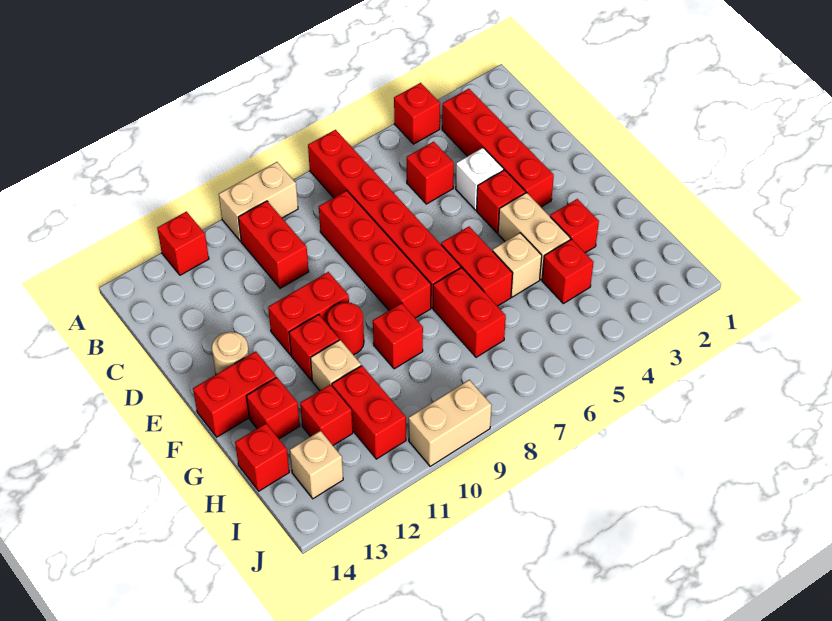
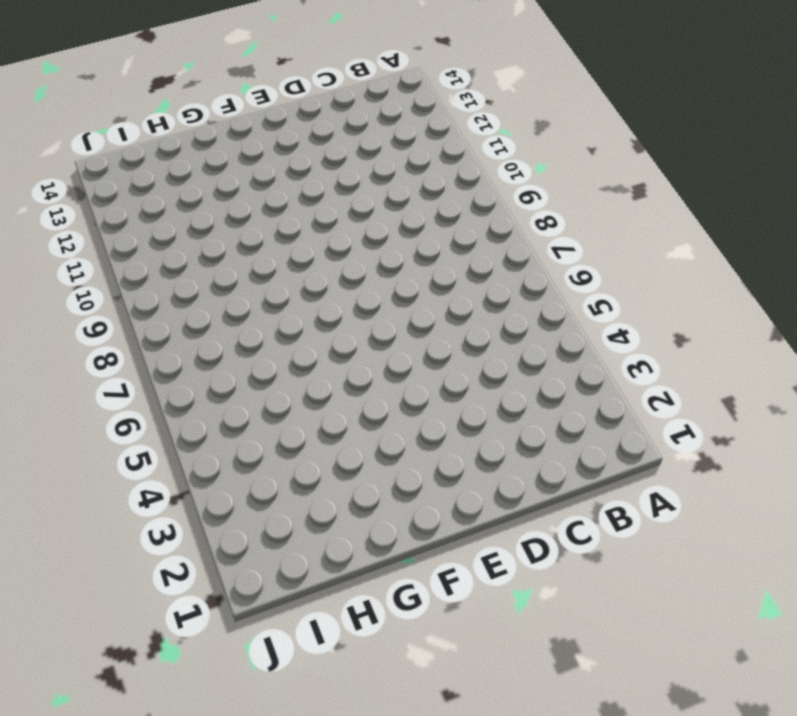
none -> red brick A4 level 1
none -> red brick A7:F7 level 1
none -> tan brick A9:A10 level 1

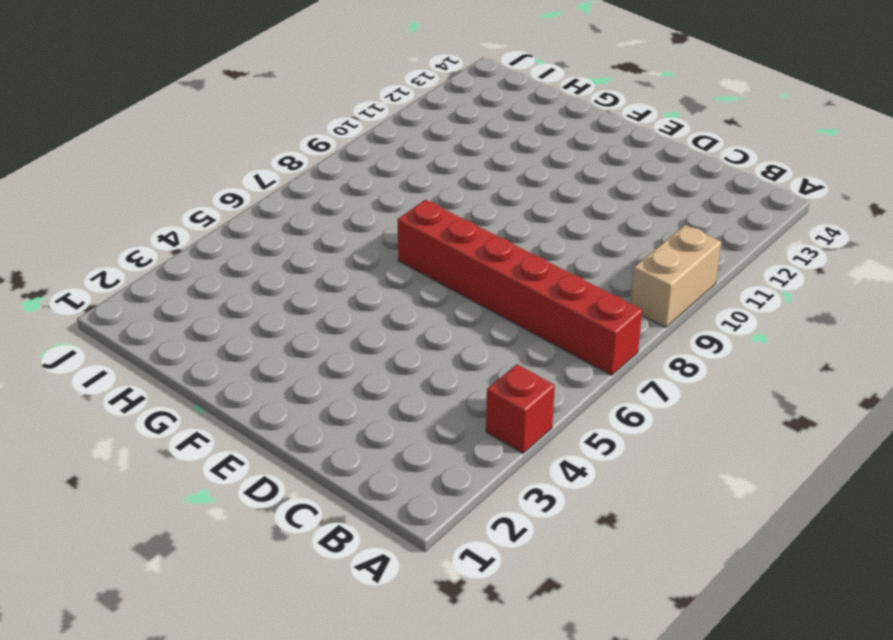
none -> red brick A12 level 1
none -> red brick B3:E3 level 1
none -> red brick B10:C10 level 1

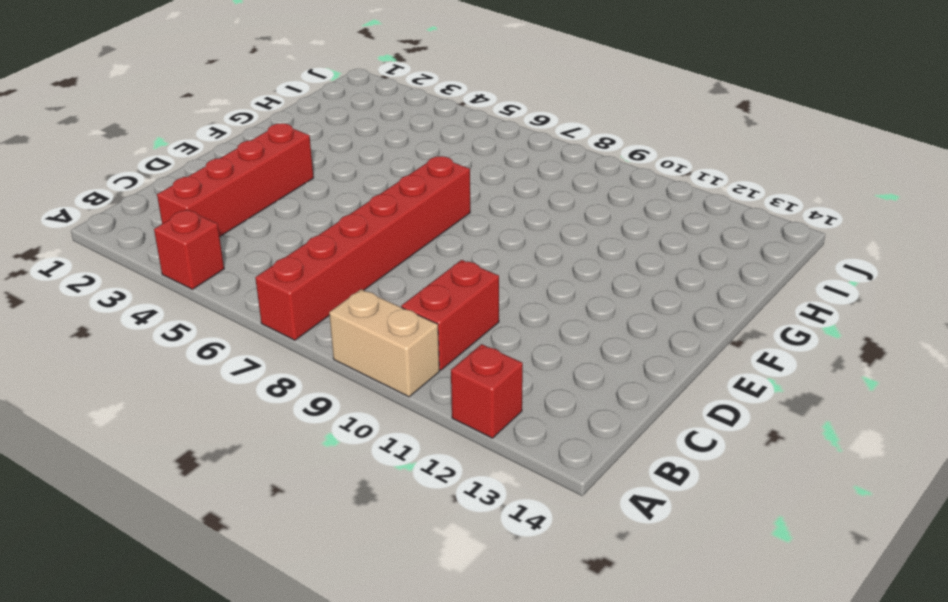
none -> red brick C5 level 1
none -> red brick C8:F8 level 1
none -> white brick D4 level 1

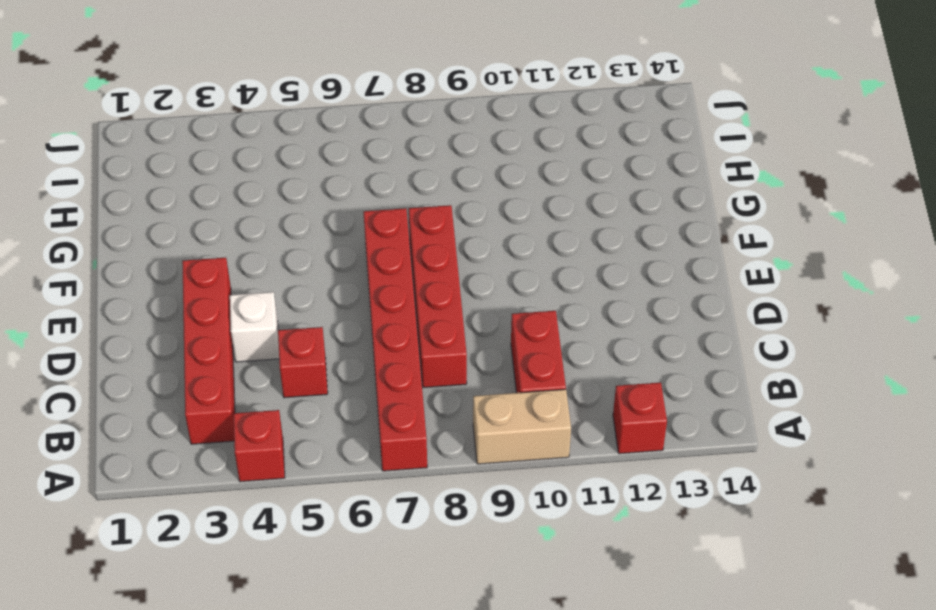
none -> red brick E4 level 1
none -> red brick E10:E11 level 1
none -> tan round brick E13 level 1

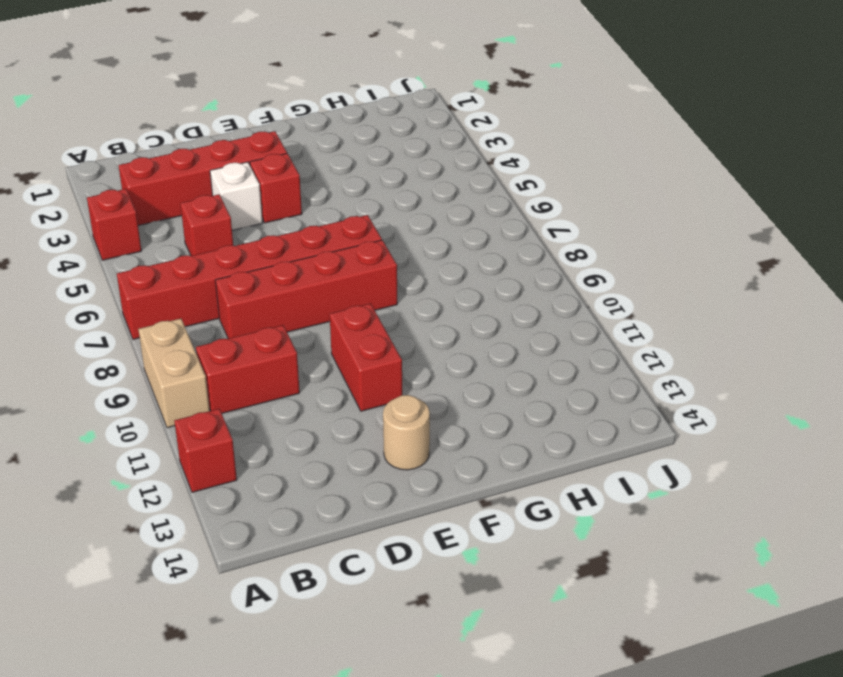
none -> tan brick F4:G4 level 1
none -> red brick F6:G6 level 1
none -> red round brick F10 level 1

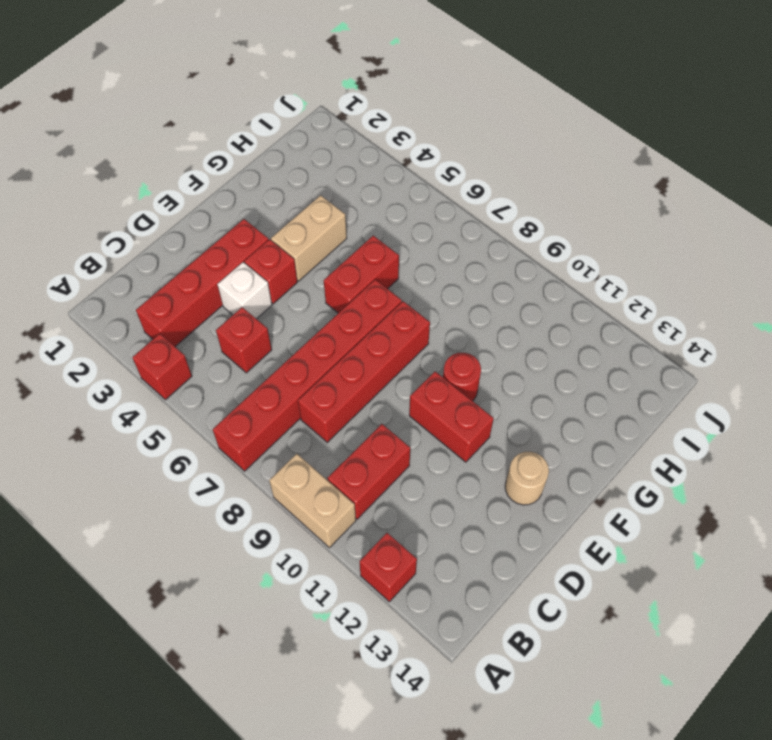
none -> red brick F11 level 1
none -> red brick F13:F14 level 1
none -> red brick G3 level 1

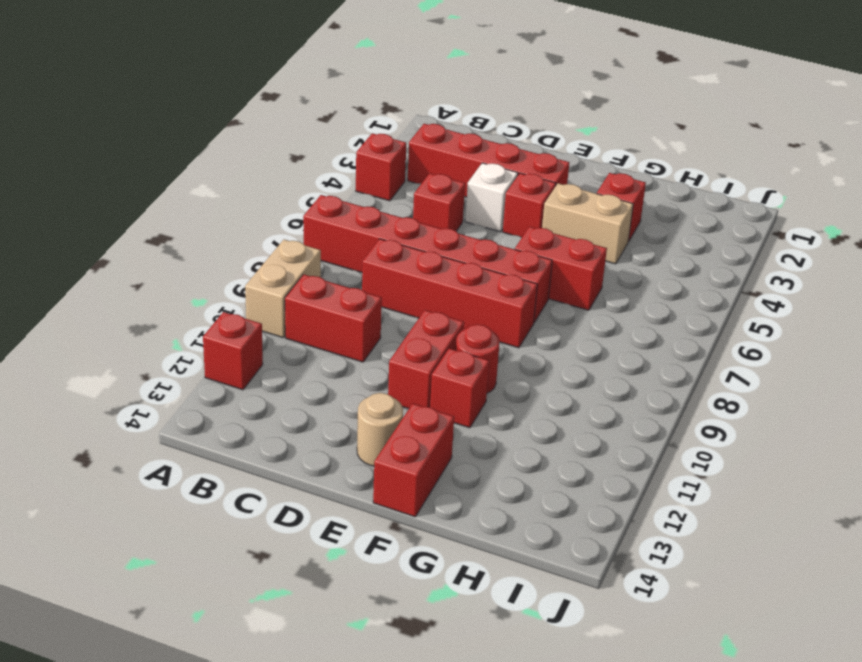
none -> tan brick G5 level 1
none -> red brick G7:H7 level 1
none -> red brick G9 level 1

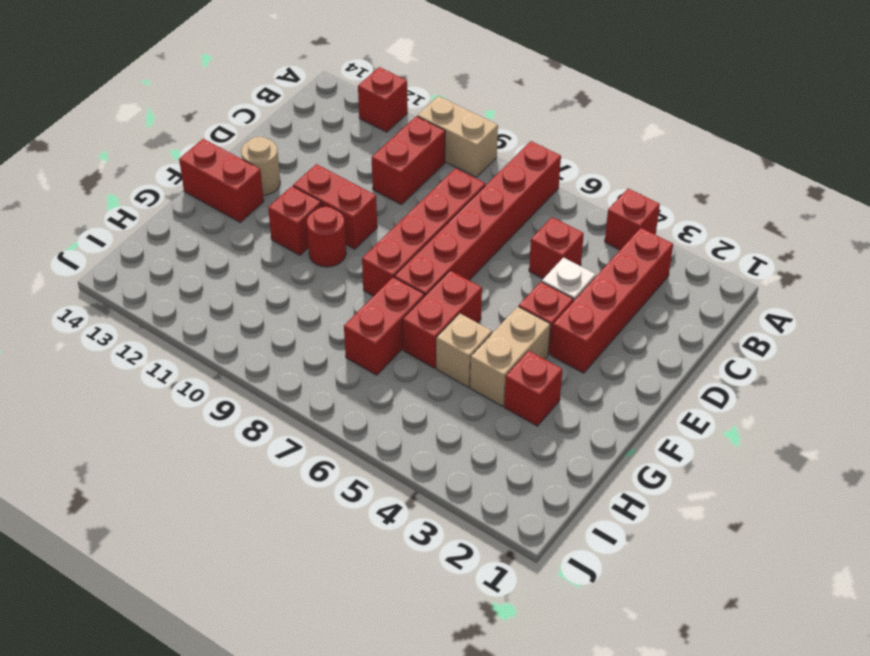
none -> red brick G9 level 1
none -> tan brick G11 level 1
none -> red brick G13 level 1

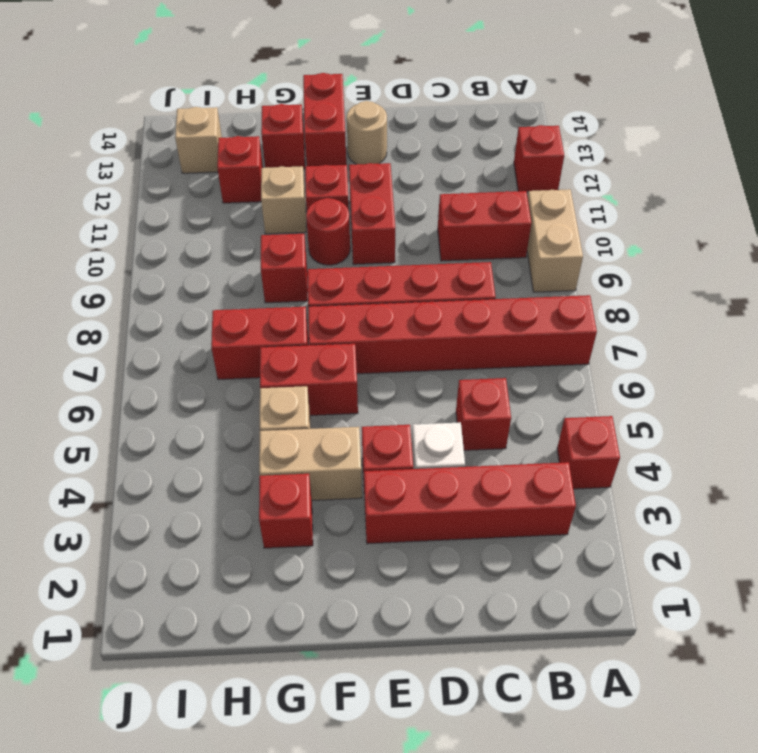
none -> red brick H4 level 1
none -> red brick H11:I11 level 1
none -> red brick H14 level 1

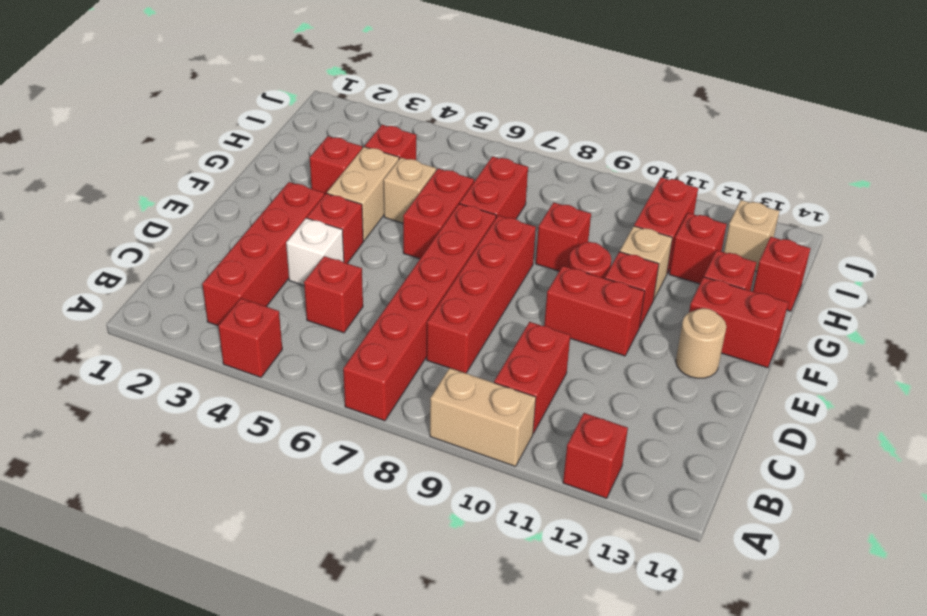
none -> tan brick J9:J10 level 1

